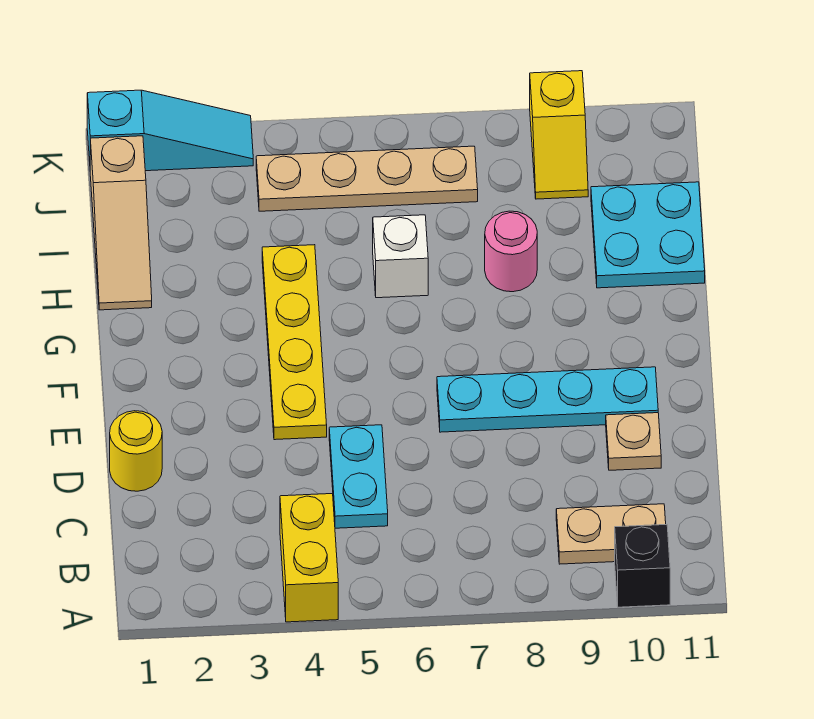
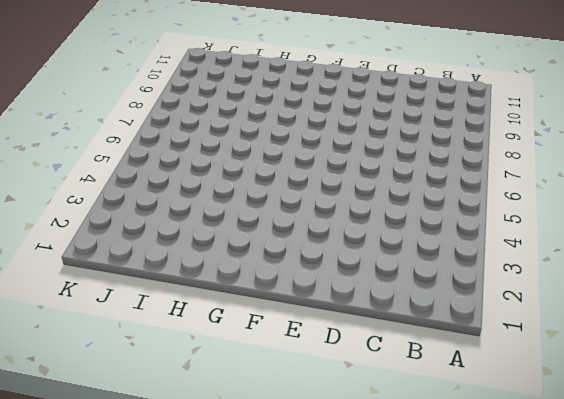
none -> yellow brick A4:B4 level 1
none -> black brick A10 level 1
none -> tan plate B9:B10 level 1

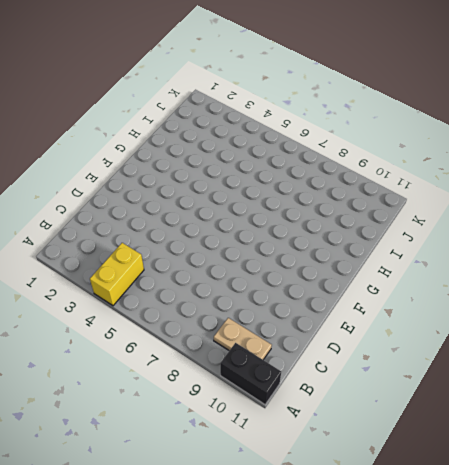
black brick A10:A11 level 1 -> black brick A10 level 1
none -> cyan plate C5:D5 level 1
none -> yellow round brick D1 level 1
none -> tan plate D10 level 1

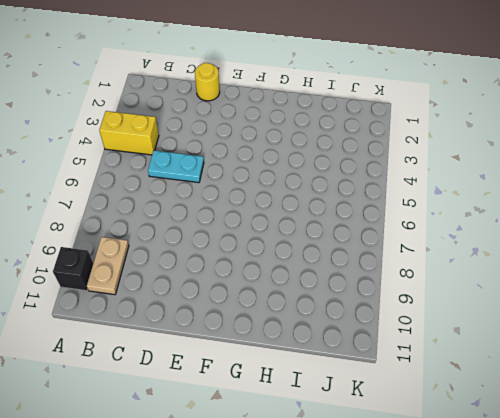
none -> tan plate D10 level 1
none -> yellow plate E4:H4 level 1
none -> cyan plate E7:E10 level 1

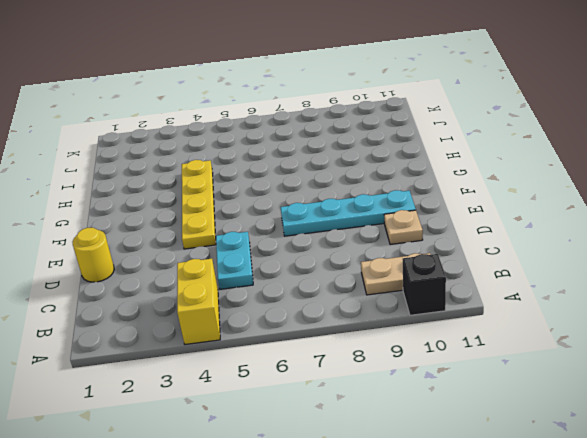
none -> tan slope H1:J1 level 1 top J
none -> white brick H6 level 1
none -> pink round brick H8 level 1

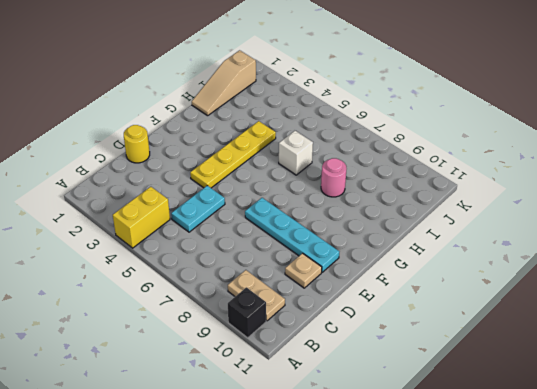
none -> cyan plate H10:I11 level 1
none -> tan plate J4:J7 level 1
none -> yellow slope J9:K9 level 1 top K

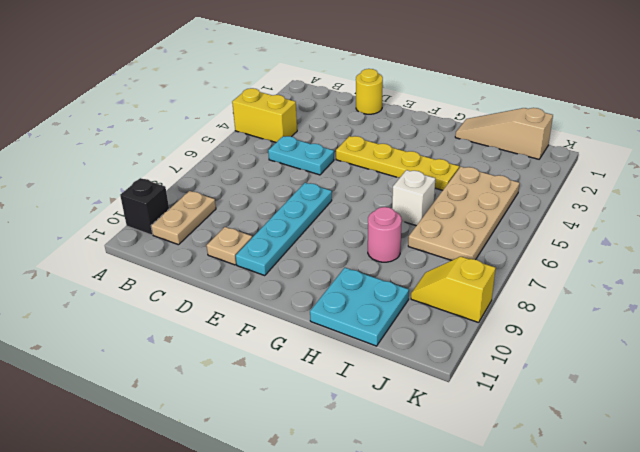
tan plate I4:J7 level 1 -> tan plate J4:J7 level 1
none -> cyan slope K1:K3 level 1 top 1

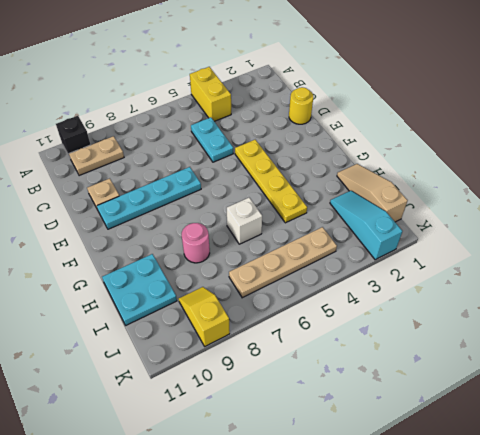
cyan slope I2:K2 level 1 top K -> cyan slope K1:K3 level 1 top 1

